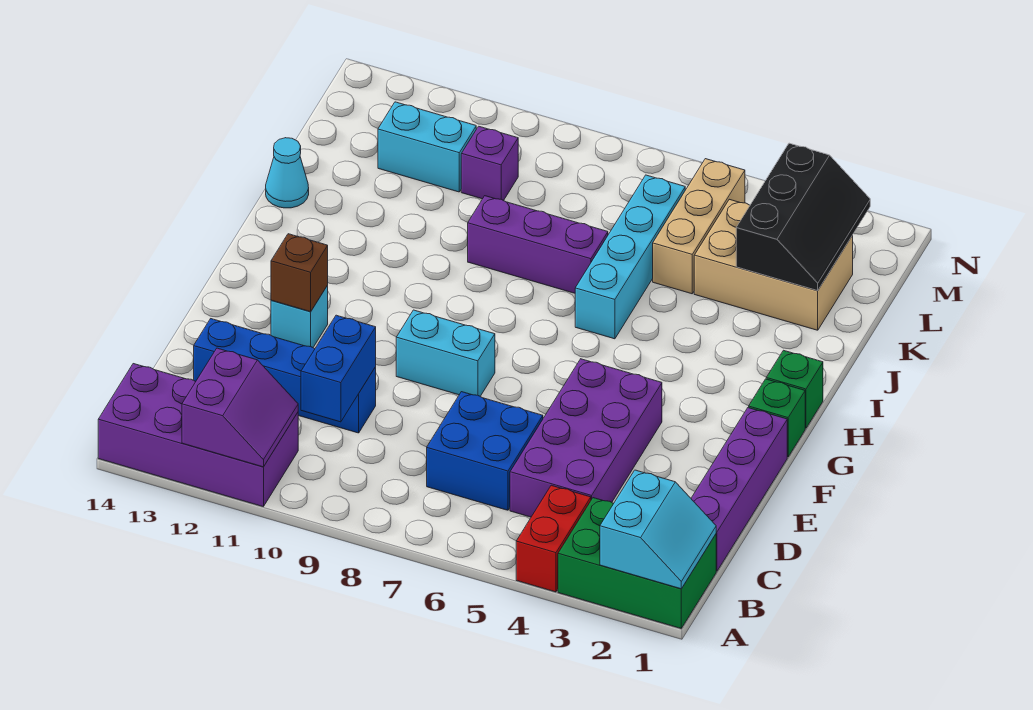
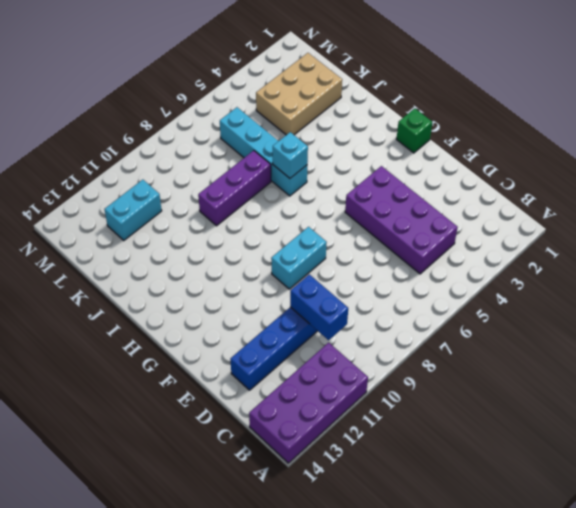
cyan brick I6 level 2 -> cyan brick F12 level 1
none -> green brick A1:B3 level 1
none -> red brick A4:B4 level 1
none -> purple brick C1:F1 level 1

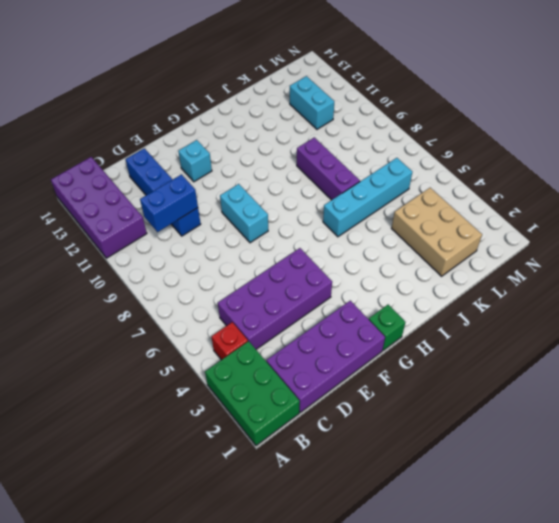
red brick B4 level 1 -> red brick A4:B4 level 1
purple brick C1:F2 level 1 -> purple brick C1:F1 level 1
none -> blue brick C6:D7 level 1
none -> green brick H1 level 1
none -> cyan cone J14 level 1

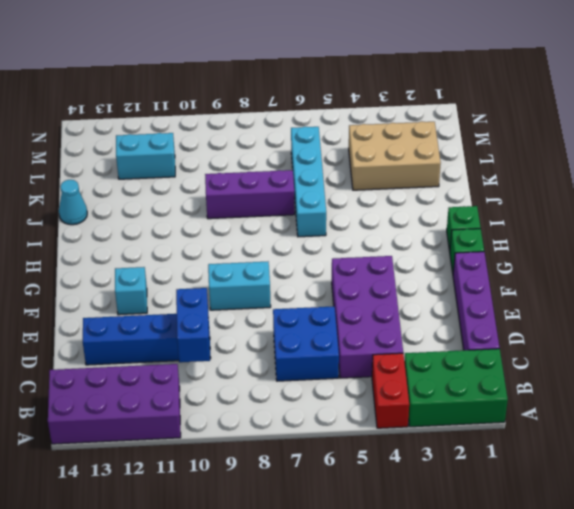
none -> tan brick K5:M5 level 1
none -> purple brick L10 level 1
none -> cyan slope A1:B2 level 2 top 2

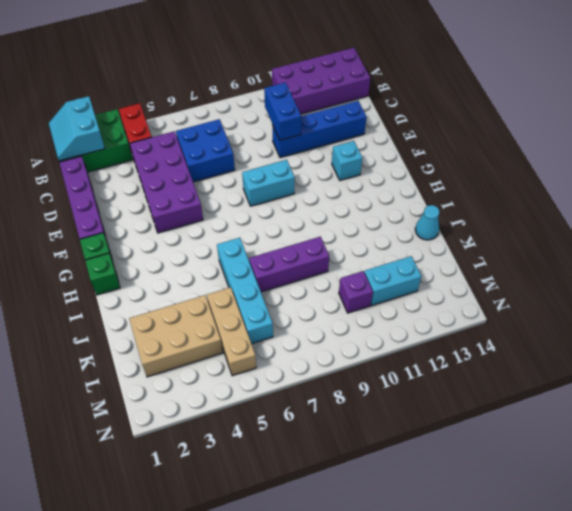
none -> purple slope A11:B12 level 2 top 12
none -> brown brick F12 level 2
none -> black slope K2:M3 level 2 top 3

